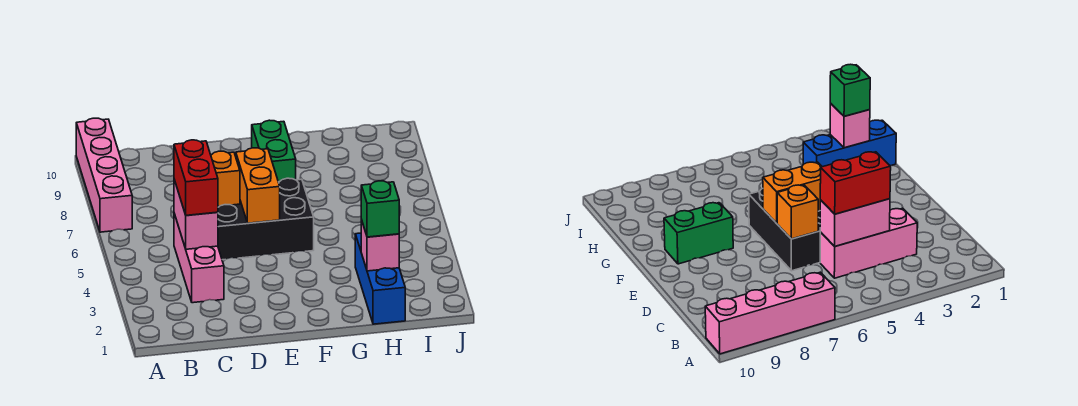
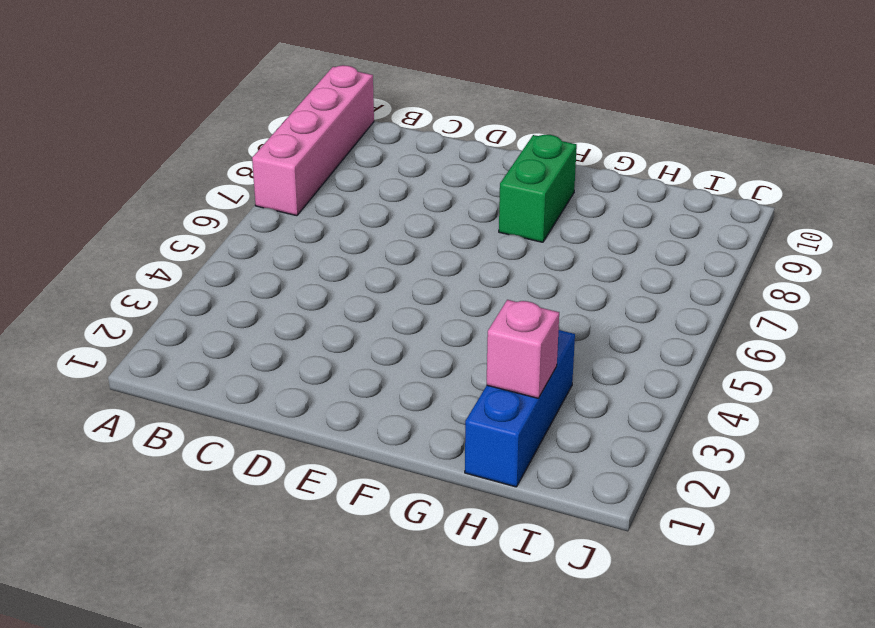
none -> pink brick C3:C5 level 1
none -> black brick D5:F6 level 1

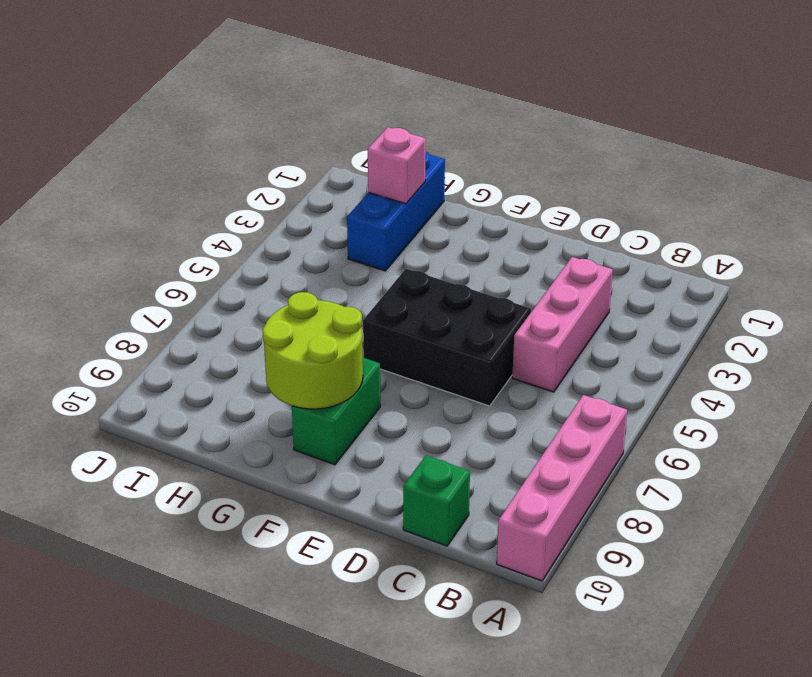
green brick C10 level 1 -> green brick H2 level 3
lime round brick F8:G9 level 2 -> none
none -> pink brick C4:C5 level 2
none -> orange brick D6 level 2

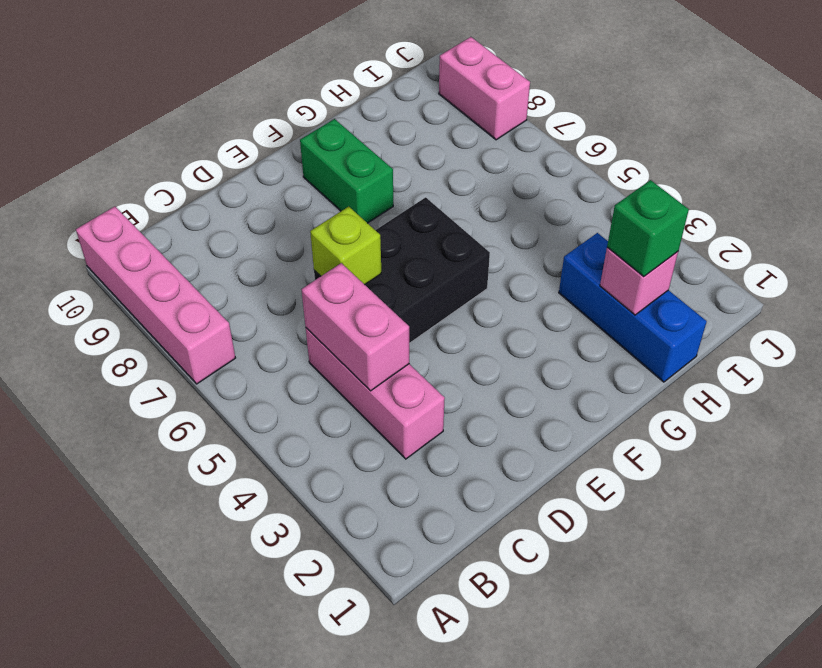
lime brick D6 level 2 -> orange brick D6 level 2
pink brick J8:J9 level 1 -> none
none -> orange brick E5:E6 level 2
none -> red brick C4:C5 level 3

